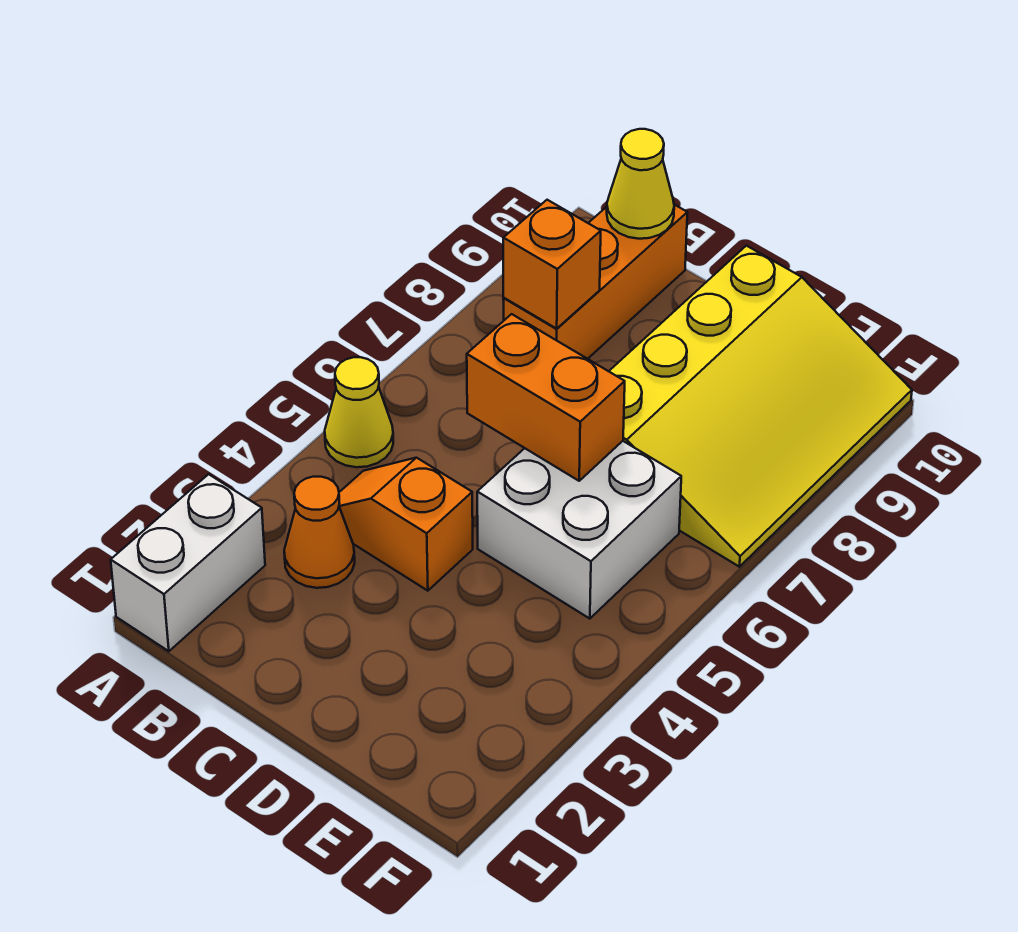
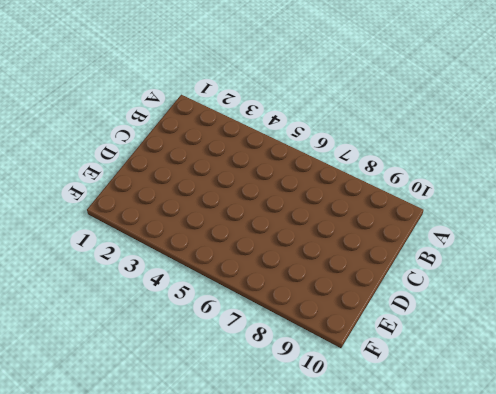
none -> white brick A1:A2 level 1
none -> yellow cone A5 level 1

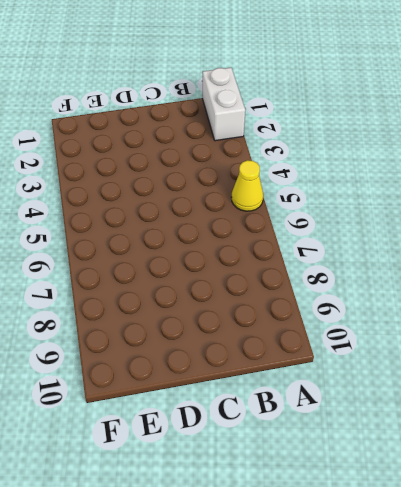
none -> orange cone B3 level 1
none -> orange slope B4:C4 level 1 top C

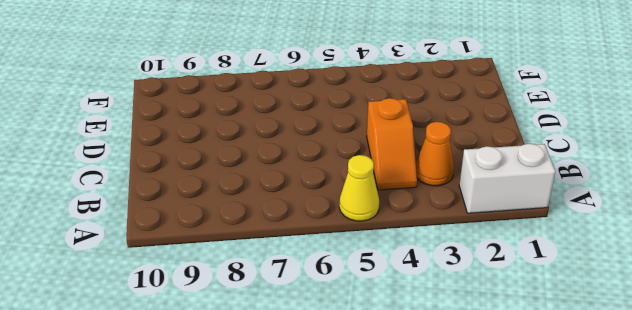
none -> orange brick B8:B10 level 1
none -> white brick D5:E6 level 1

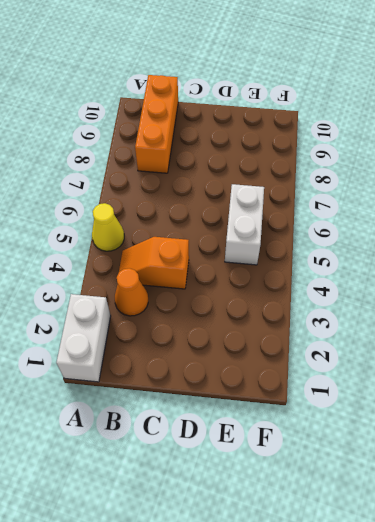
white brick E5:E6 level 1 -> white brick D5:E6 level 1
none -> yellow slope D7:F10 level 1 top D
none -> orange brick B8 level 2

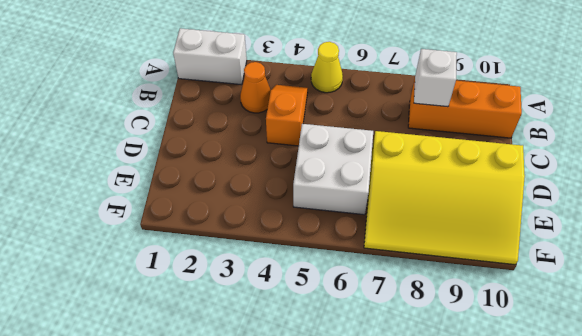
white brick B8 level 2 -> orange brick B8 level 2
none -> yellow cone B10 level 2
none -> orange brick C6:D6 level 2

